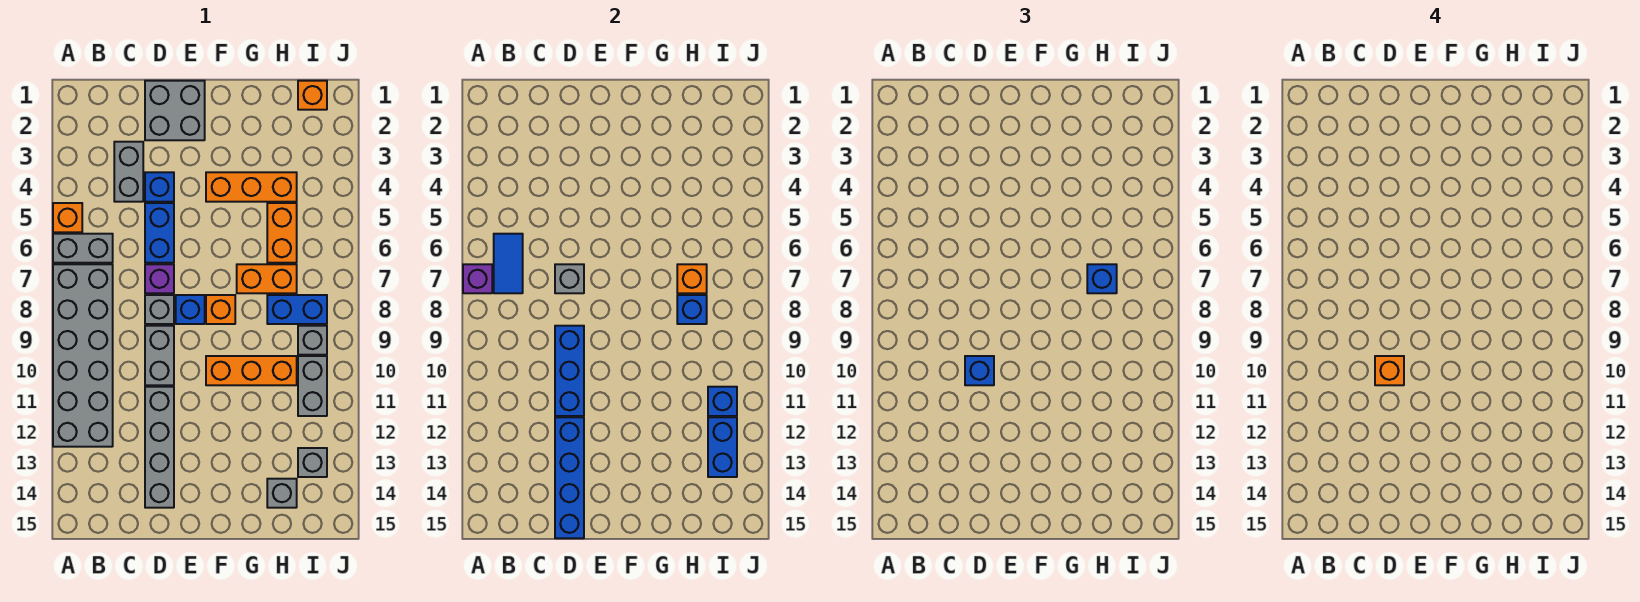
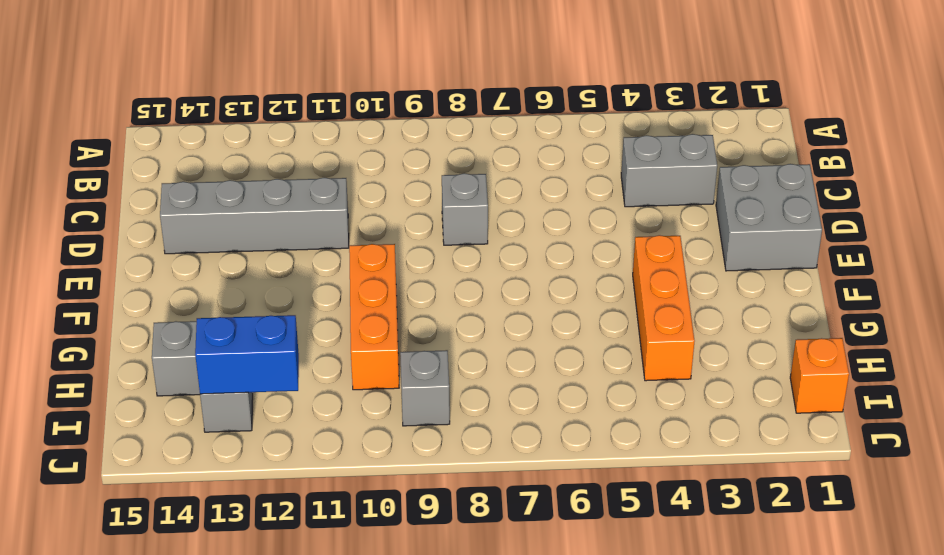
none -> orange brick A5 level 1
none -> grey brick A6:B6 level 1
none -> grey brick A7:B12 level 1
none -> blue brick D4 level 1

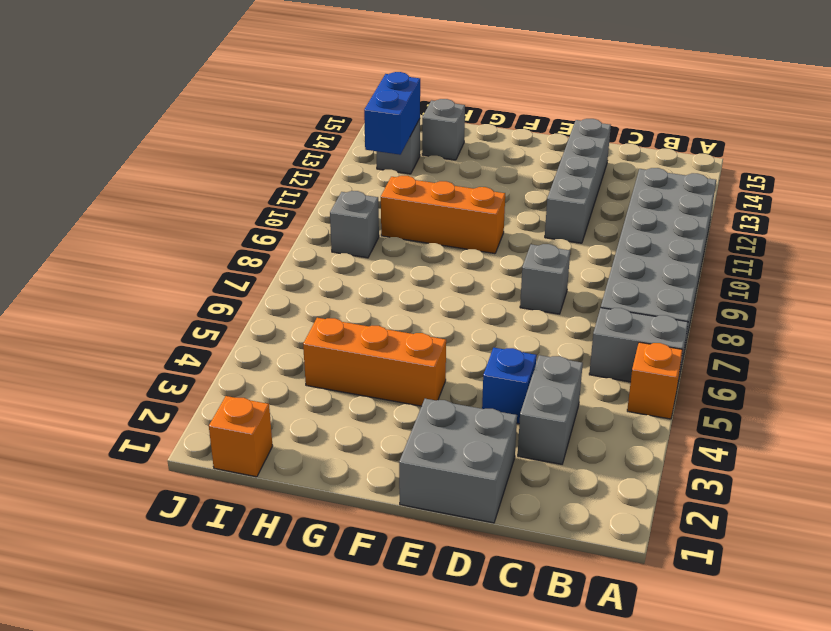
none -> blue brick D5:D6 level 1
none -> purple brick D7 level 1
none -> grey brick D9:D10 level 1
none -> blue brick E8 level 1

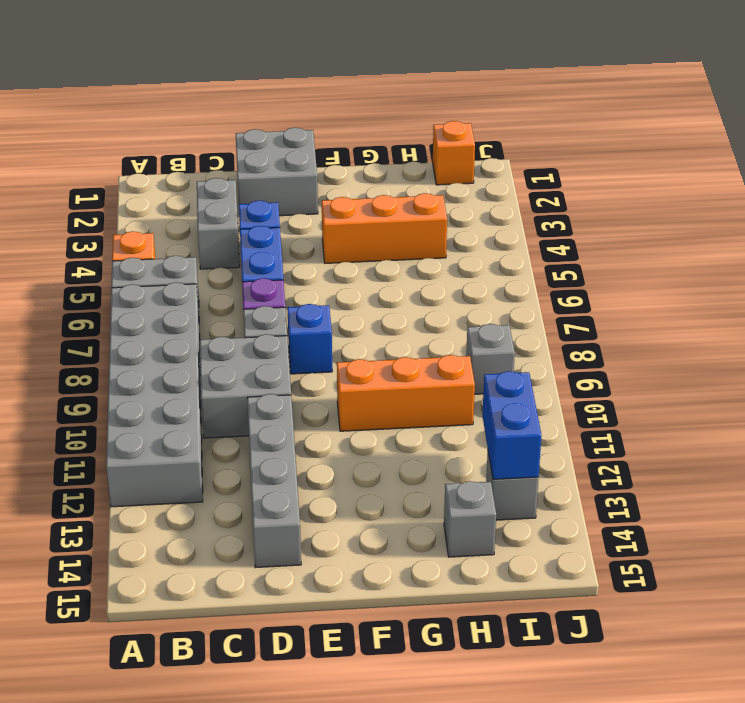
grey brick C9:D10 level 1 -> grey brick D9:D10 level 1
none -> orange brick F8 level 1
none -> orange brick G7:H7 level 1
none -> orange brick H5:H6 level 1
none -> blue brick H8:I8 level 1

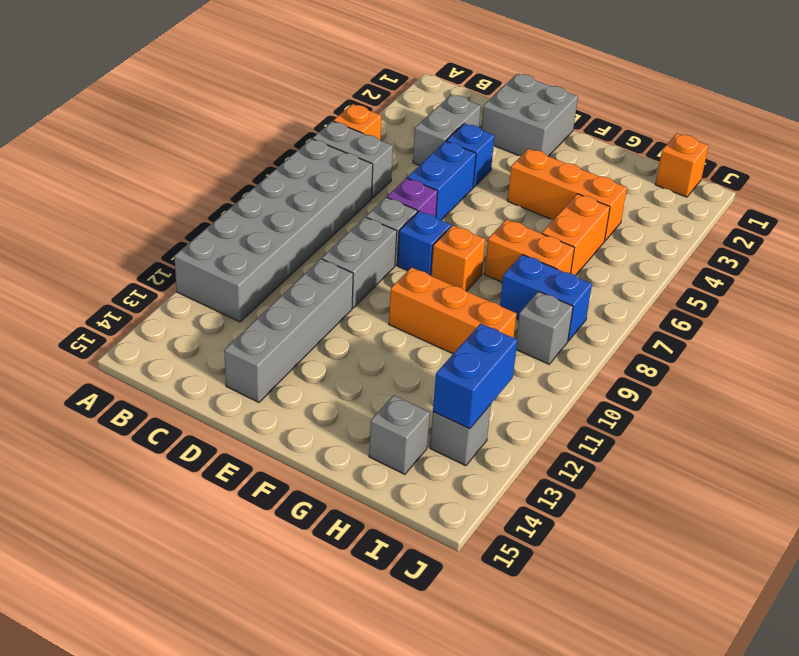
none -> grey brick I10:I11 level 1
none -> purple brick A7 level 2
none -> blue tile B6:B7 level 2
none -> grey brick D7 level 2

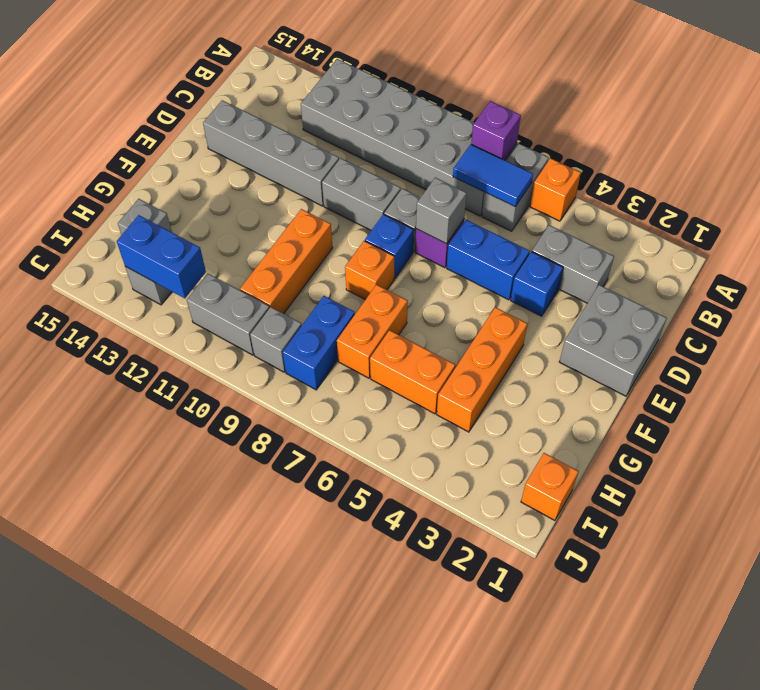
none -> blue brick D9:D11 level 2
none -> blue brick D12:D15 level 2
none -> orange brick H7 level 2
none -> blue brick H8 level 2

